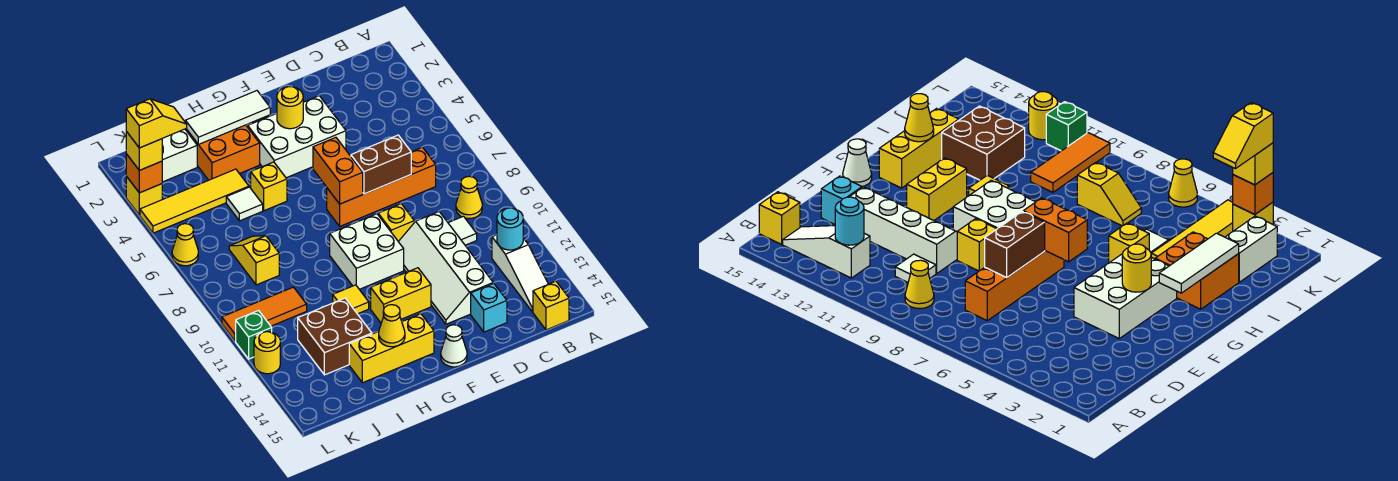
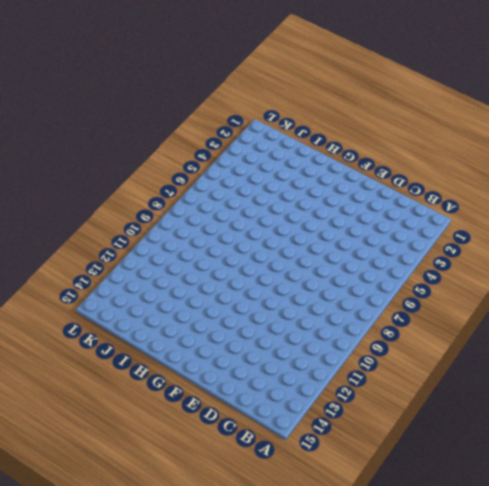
none -> yellow cone B9 level 1
none -> white slope B12:B14 level 1 top 12
none -> yellow brick B15 level 1
none -> orange brick C7:F7 level 1

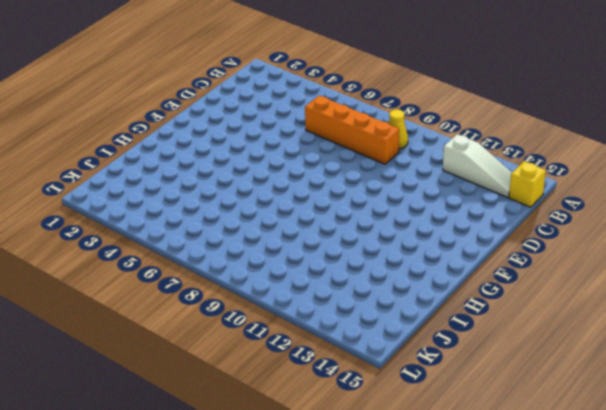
orange brick C6:C9 level 1 -> orange brick C7:F7 level 1
none -> white tile C10 level 1
none -> white slope D10:E13 level 1 top D
none -> cyan brick D14 level 1
none -> white brick E3:G4 level 1

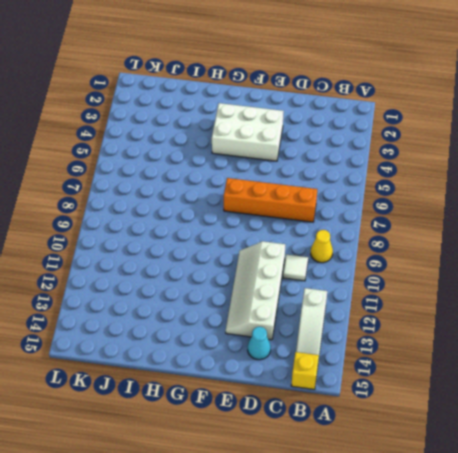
cyan cone D14 level 1 -> cyan brick D14 level 1
none -> yellow brick E9 level 1
none -> white brick F9:G10 level 1
none -> yellow brick F12:G12 level 1
none -> white cone F15 level 1

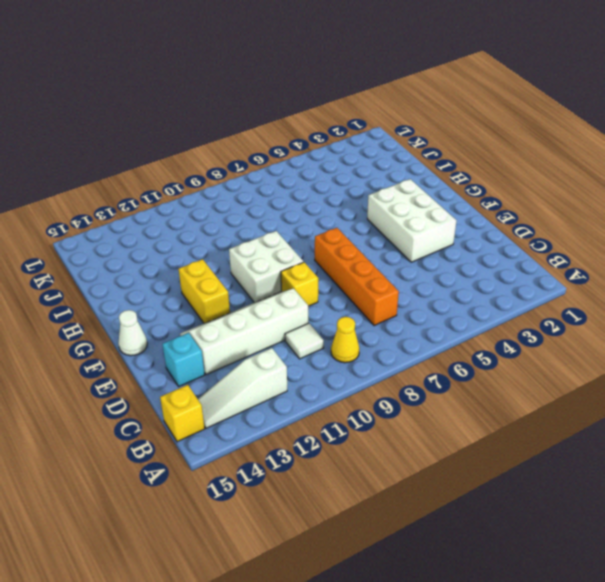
none -> yellow brick G14:I14 level 1
none -> orange brick H2:I3 level 1
none -> yellow brick H5 level 1
none -> yellow tile H11 level 1

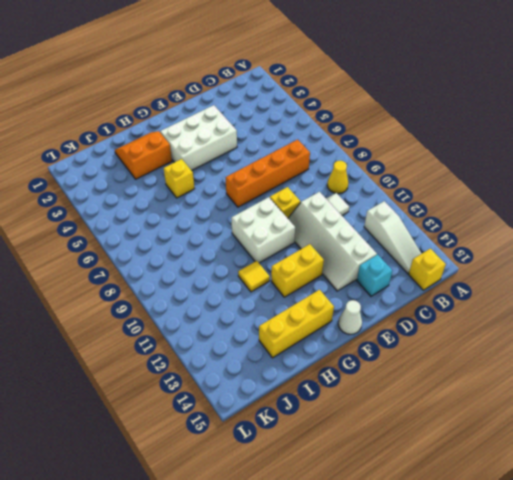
orange slope H2:I3 level 1 top 3 -> orange brick H2:I3 level 1
none -> yellow tile I4:L4 level 1
none -> white tile I5 level 1
none -> brown brick I12:J13 level 1
none -> white brick J2:K2 level 1

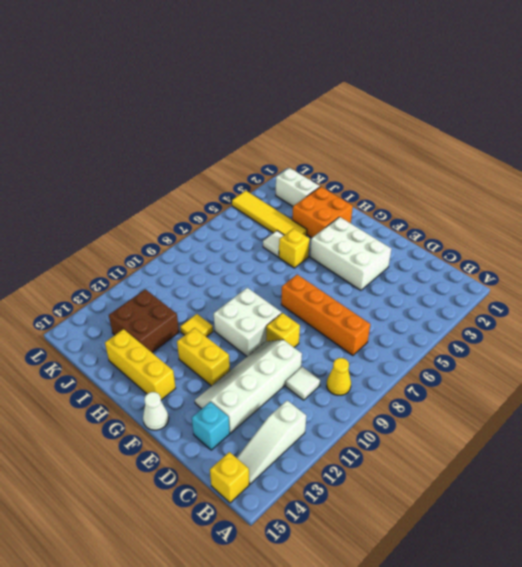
none -> yellow slope J7:J8 level 1 top 8
none -> orange tile J10:L10 level 1
none -> yellow brick L3 level 1
none -> yellow cone L6 level 1

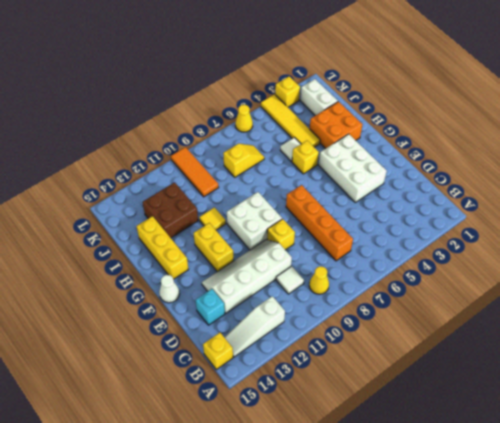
none -> green brick L11 level 1
none -> yellow round brick L12 level 1
none -> cyan round brick B12 level 2
none -> brown brick D7:E7 level 2

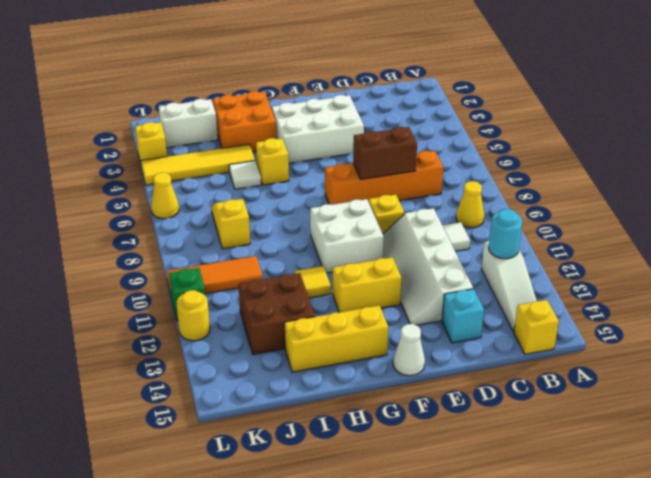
none -> yellow round brick F3 level 2
none -> orange brick F6:F7 level 2
none -> white tile G2:I2 level 2
none -> yellow cone H14 level 2

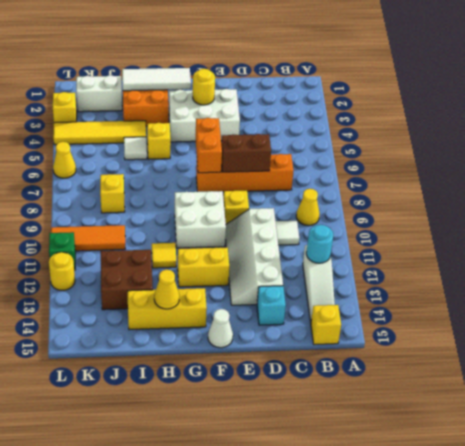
none -> orange brick L3 level 2
none -> yellow brick L3 level 3
none -> yellow slope K3:L3 level 4 top L

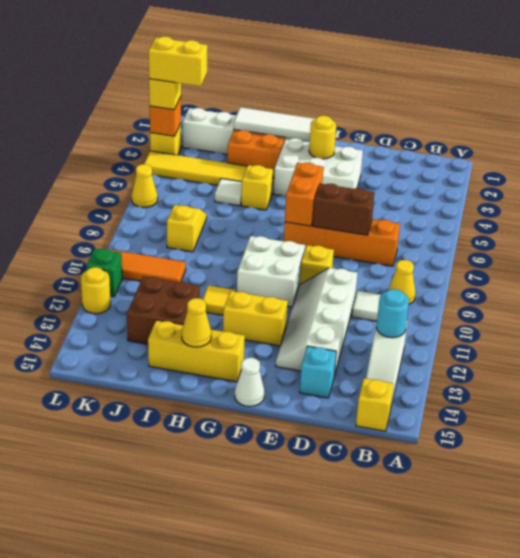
yellow brick K3:L3 level 4 -> yellow slope K3:L3 level 4 top L

